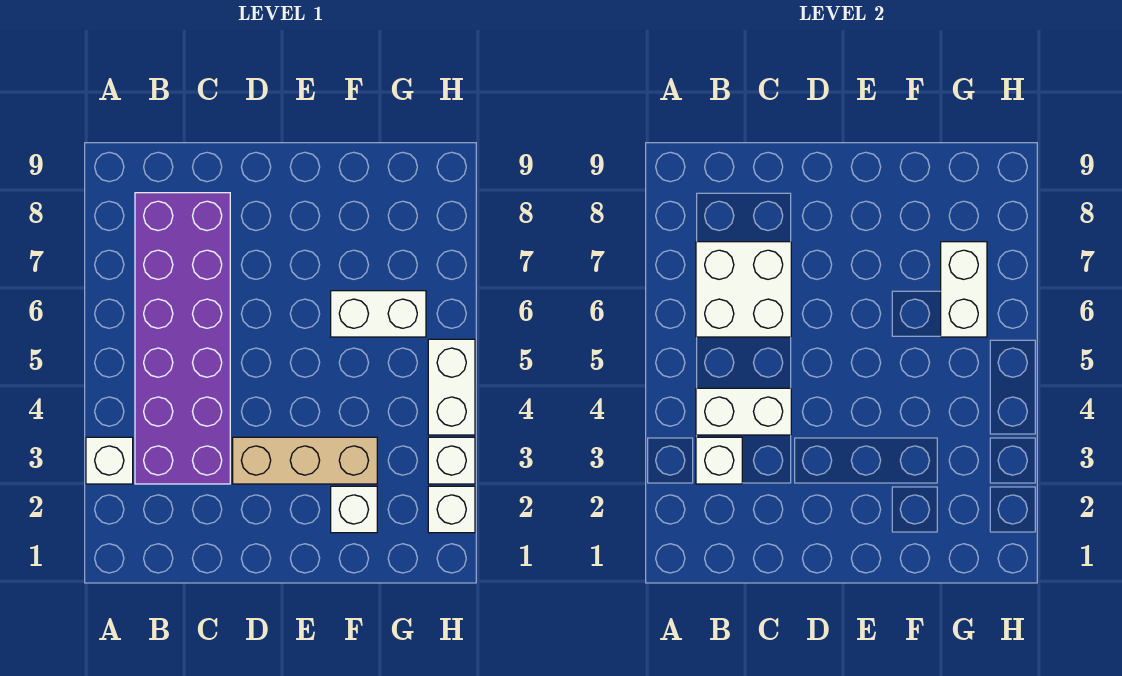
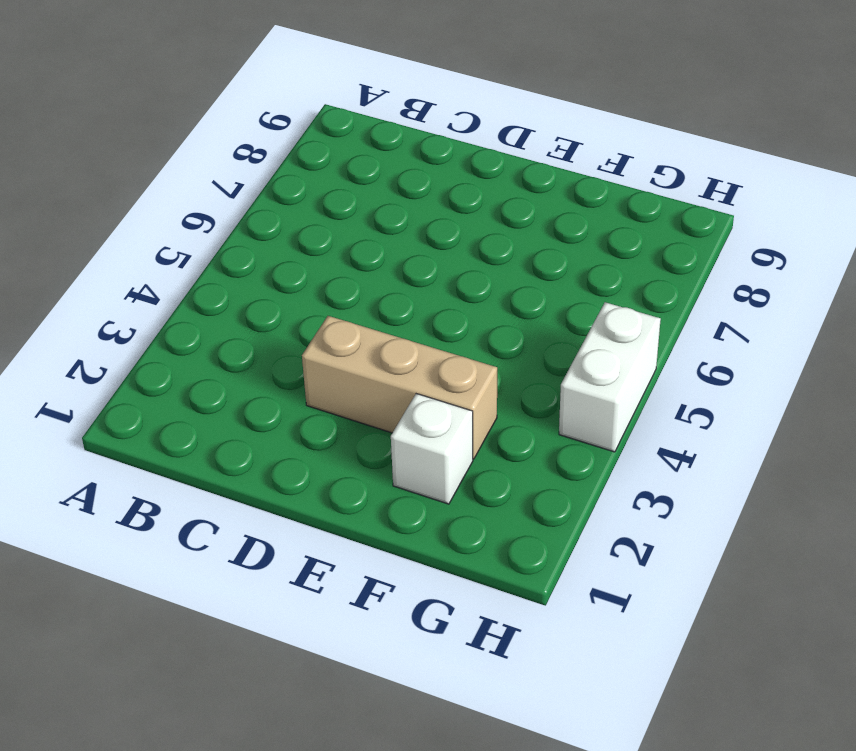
none -> white brick A3 level 1
none -> purple brick B3:C8 level 1
none -> white brick F6:G6 level 1

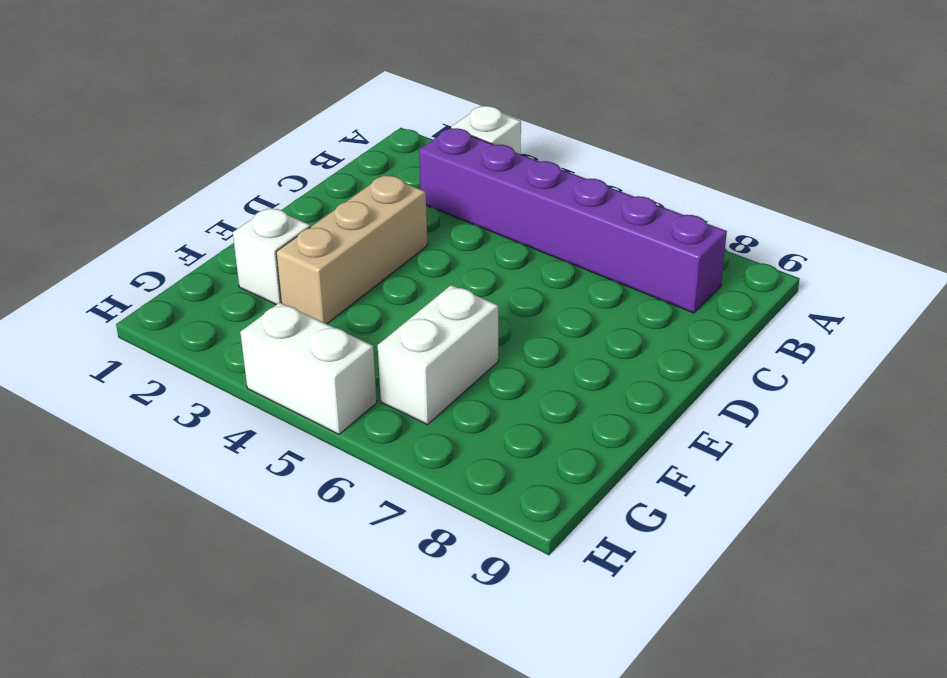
purple brick B3:B8 level 1 -> purple brick B3:C8 level 1
none -> white brick H2 level 1
none -> white brick H3 level 1
none -> white brick B3 level 2

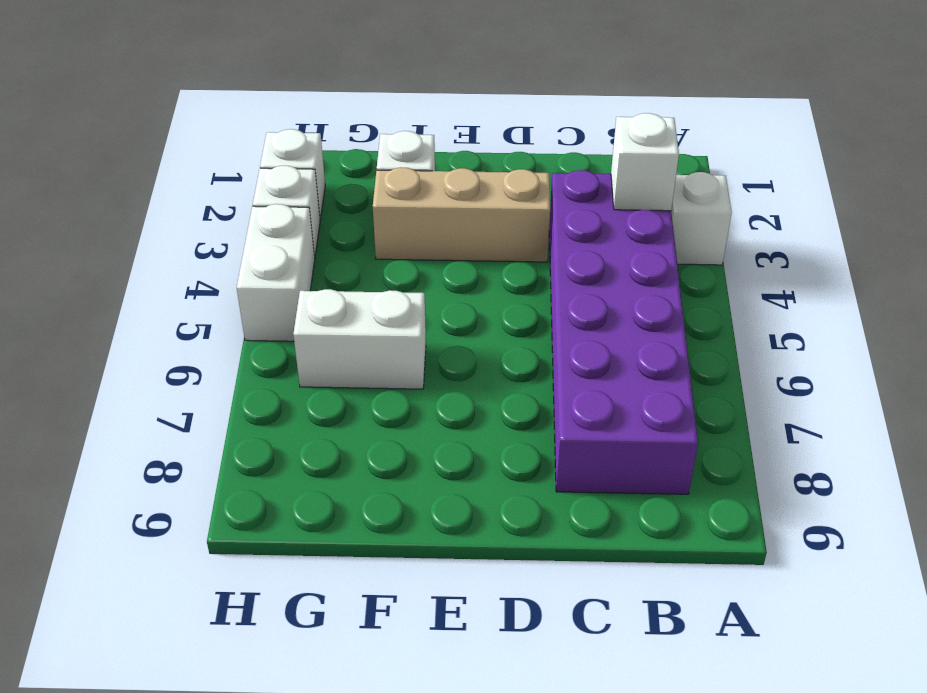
none -> white brick B4:C4 level 2
none -> white brick B6:C7 level 2
none -> white brick G6:G7 level 2

